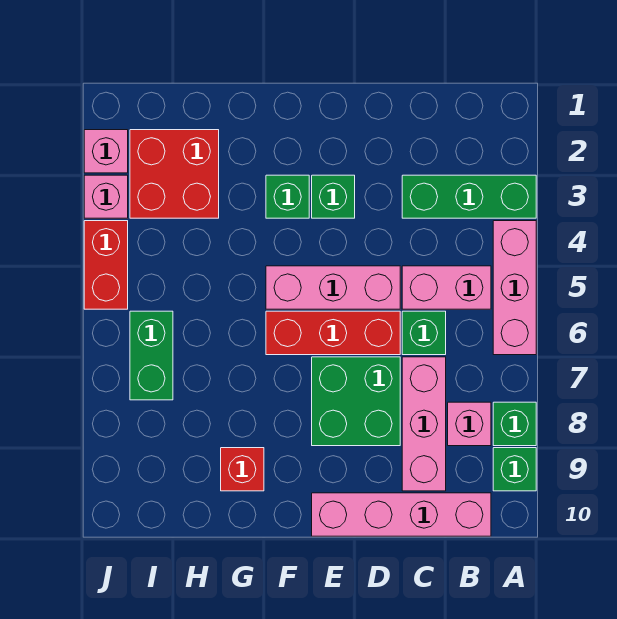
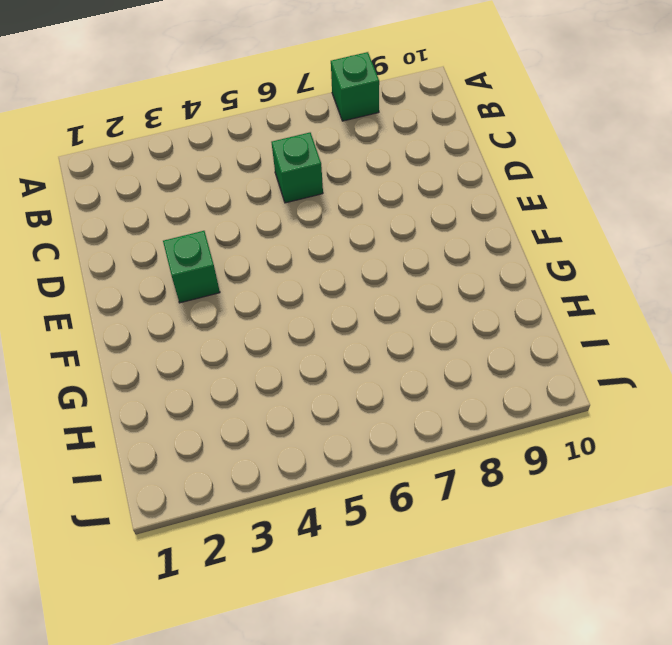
none -> green brick A3:C3 level 1
none -> pink brick A4:A6 level 1
none -> green brick A9 level 1

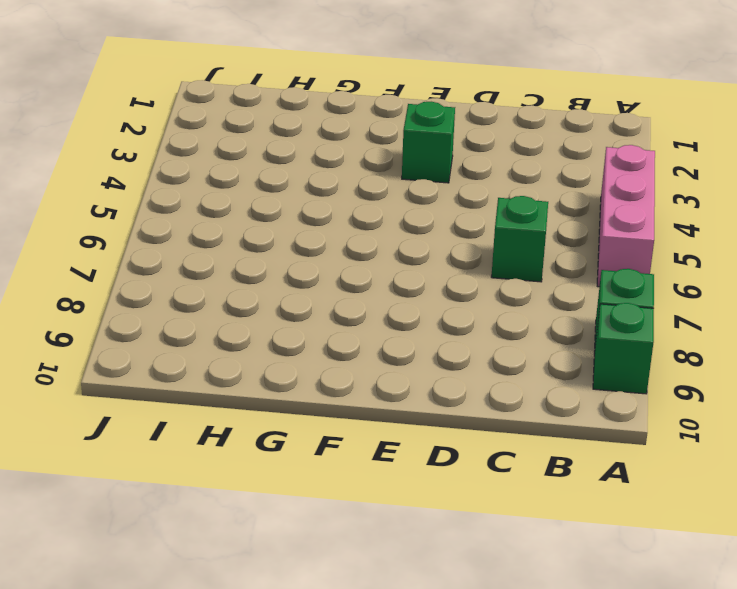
none -> green brick A3:C3 level 1
none -> pink brick B5:C5 level 1
none -> pink brick B8 level 1

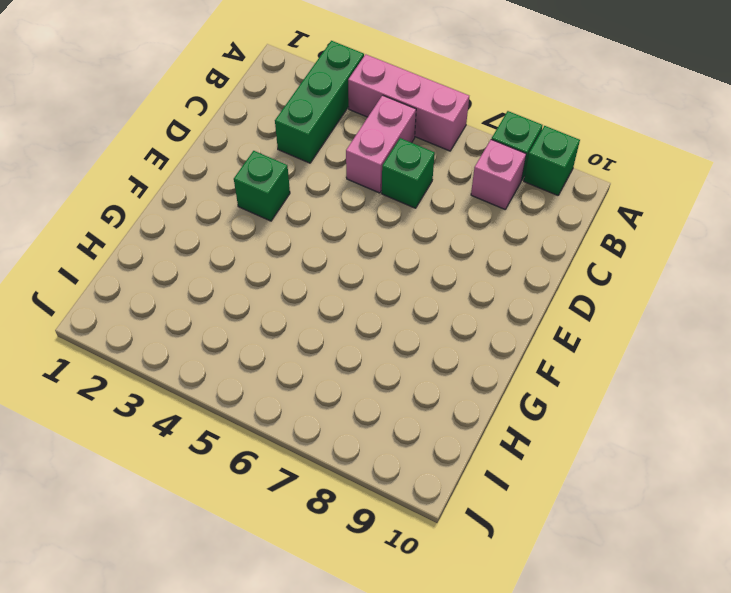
none -> pink brick B10:E10 level 1
none -> pink brick C7:C9 level 1
none -> pink brick D5:F5 level 1

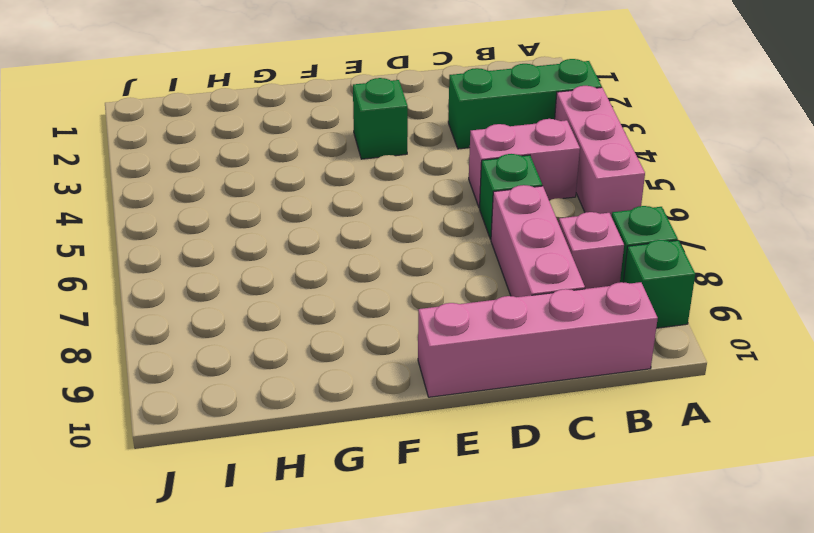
none -> pink brick D5:F5 level 1
none -> red brick D6:F6 level 1
none -> green brick D7:E8 level 1

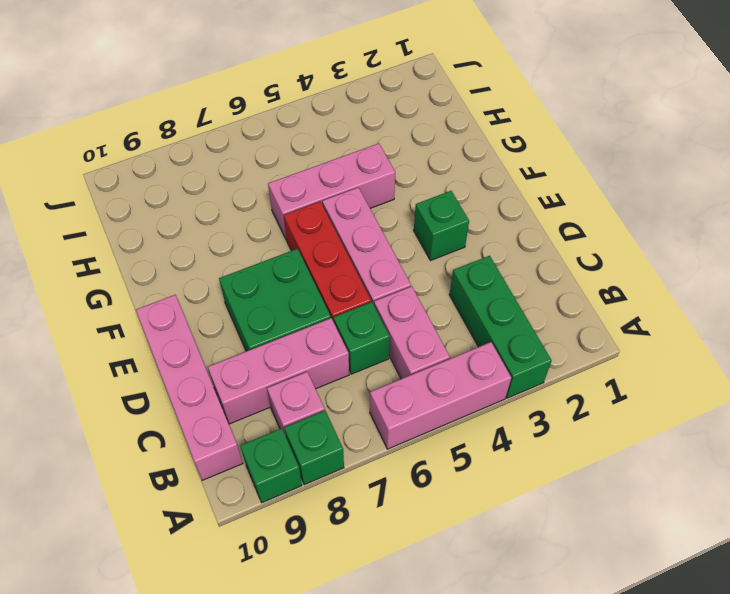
pink brick G4:G6 level 1 -> none
none -> green brick F3 level 1
none -> red brick G9 level 1
none -> red brick H2:I3 level 1

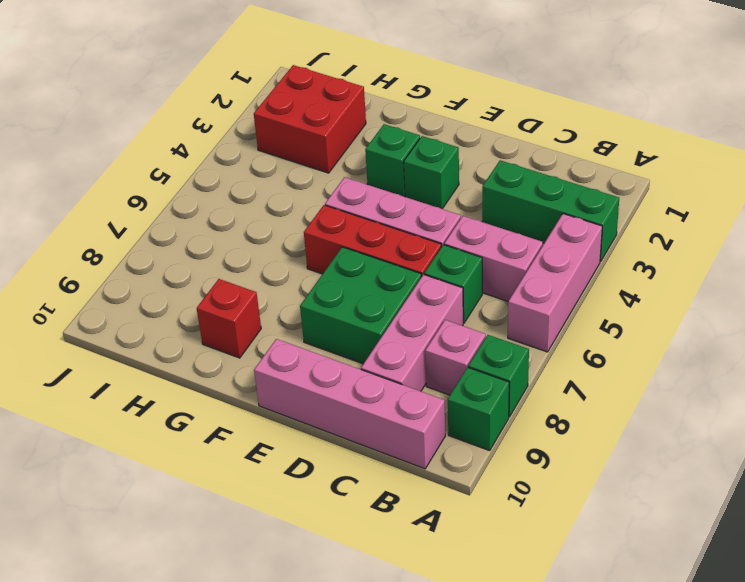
none -> green brick I6:I7 level 1
none -> pink brick J2 level 1
none -> pink brick J3 level 1

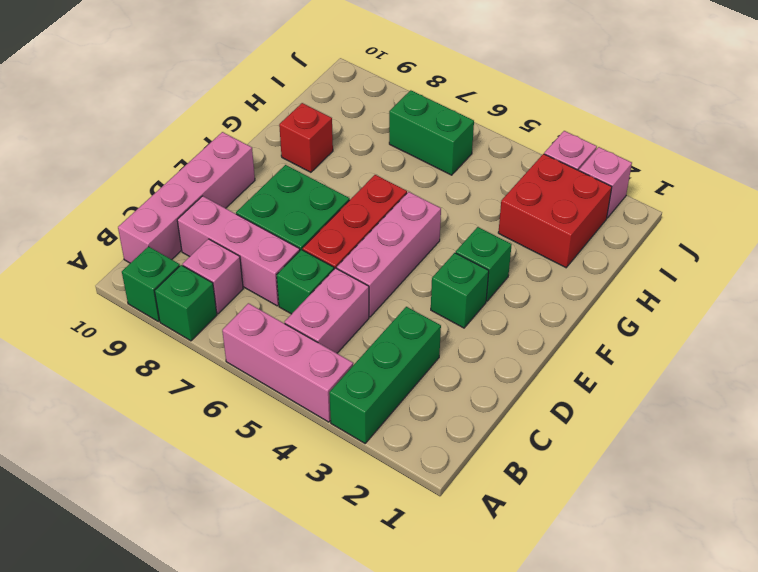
none -> red brick J4:J5 level 1

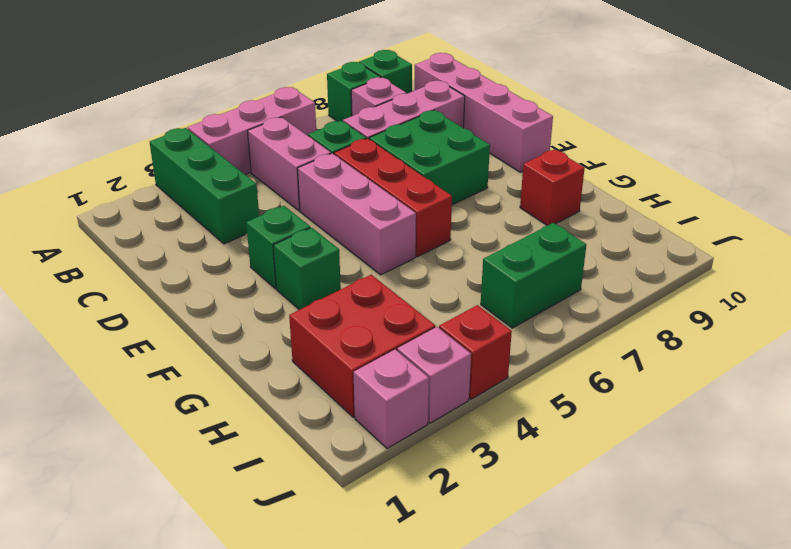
red brick J4 level 1 -> red brick J4:J5 level 1

